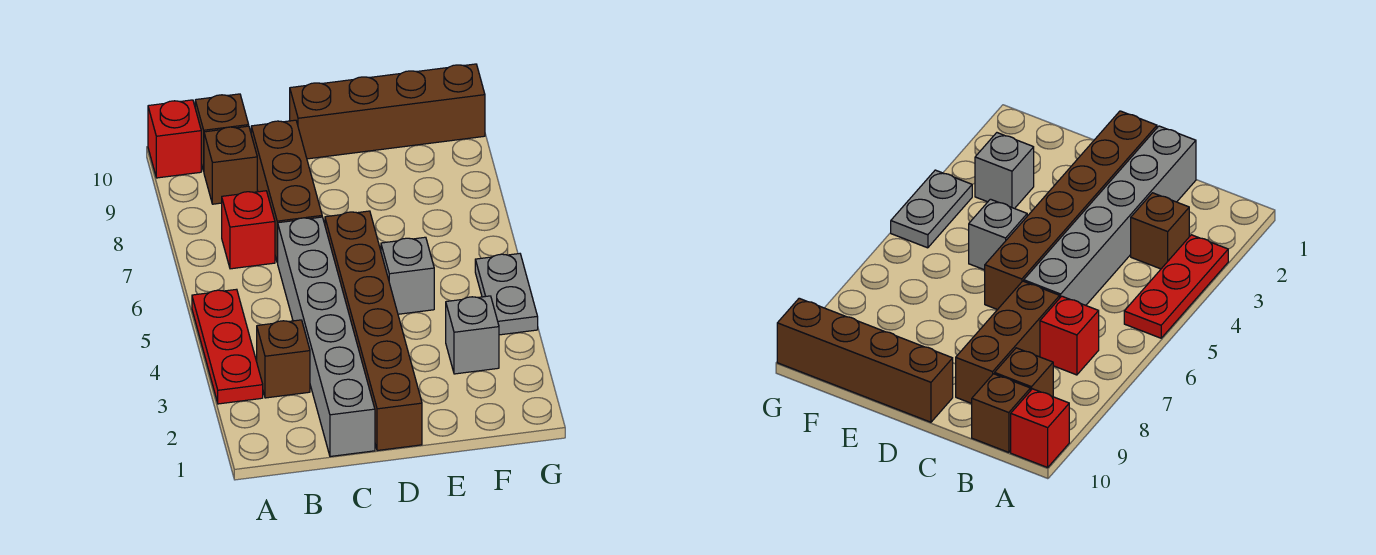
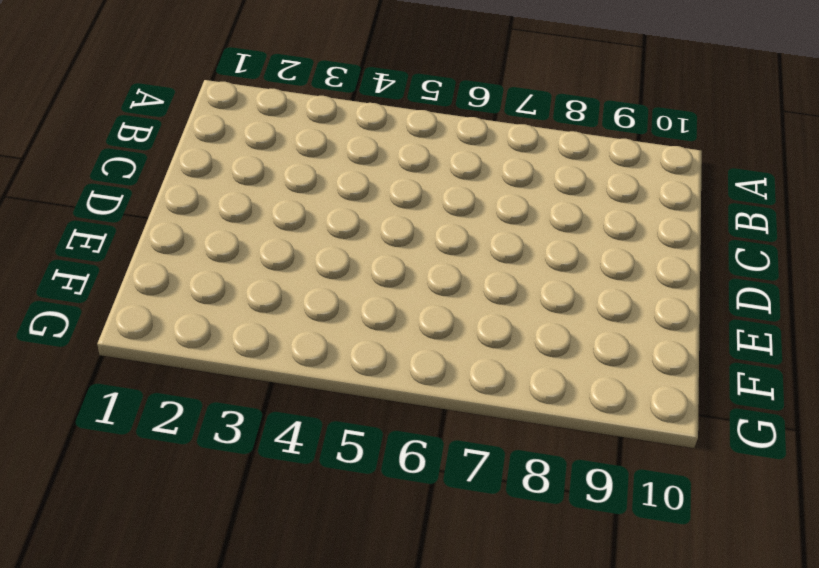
none -> red plate A3:A5 level 1
none -> red brick A10 level 1
none -> brown brick B3 level 1

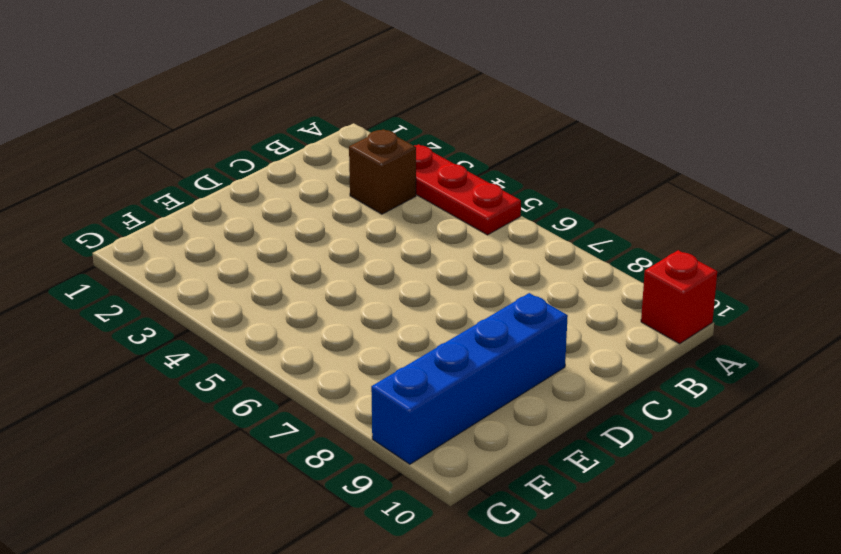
blue brick D9:G9 level 1 -> none
none -> red brick B7 level 1
none -> brown brick B9 level 1
none -> brown brick B10 level 1

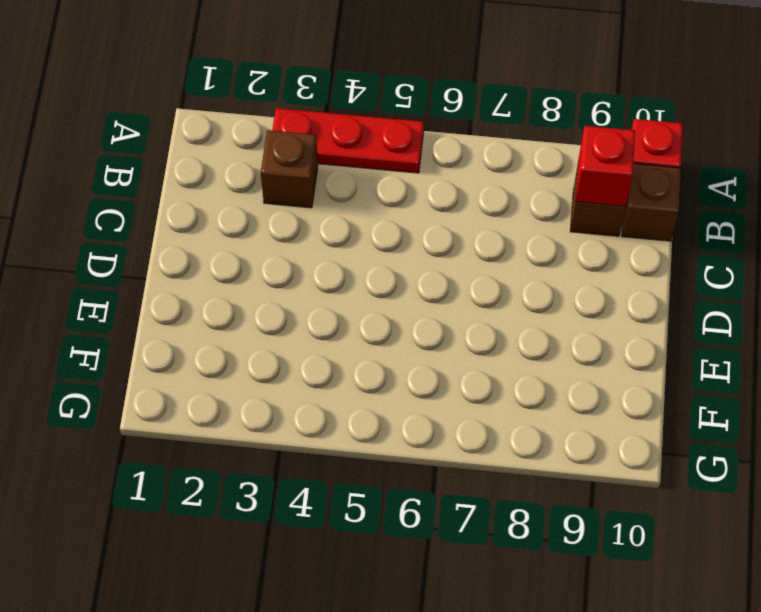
red brick B9 level 2 -> red brick B7 level 1
none -> grey brick C1:C6 level 1
none -> brown brick C7:C9 level 1
none -> brown brick D1:D6 level 1

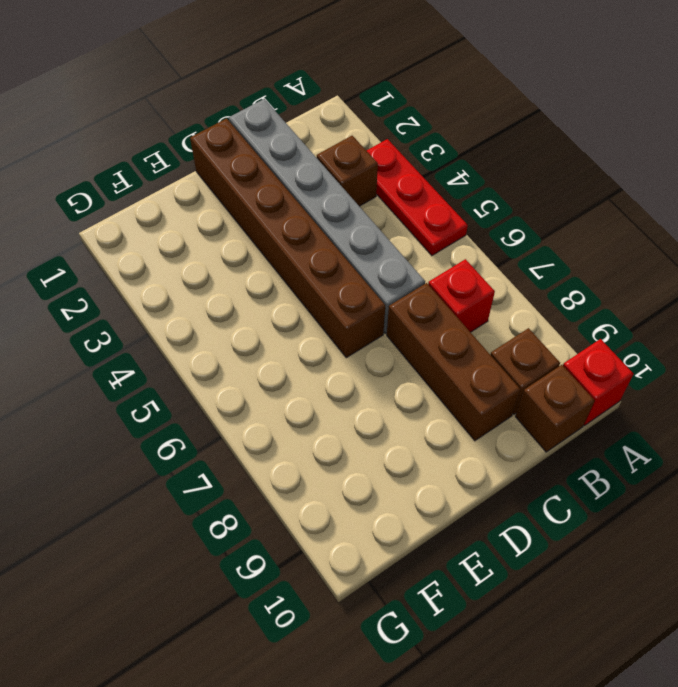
none -> brown brick D10:G10 level 1
none -> grey brick E5 level 1
none -> grey brick F3 level 1

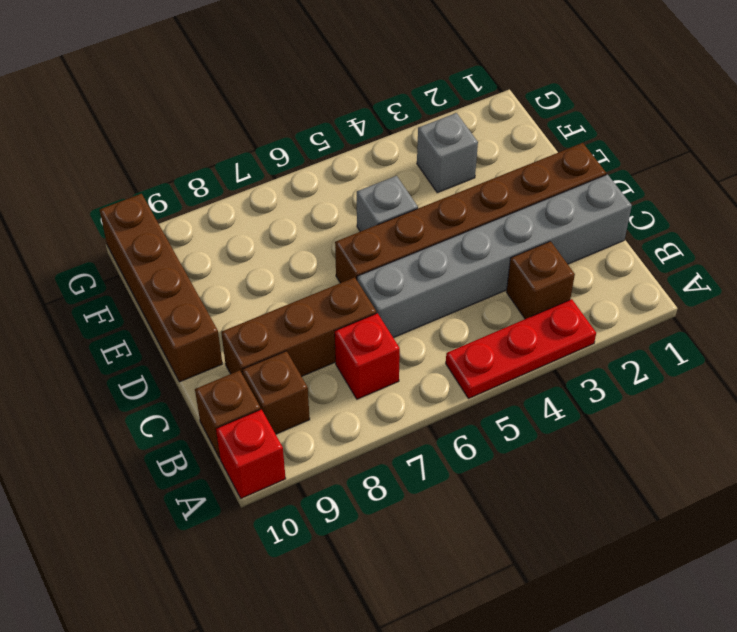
none -> grey plate G4:G5 level 1

